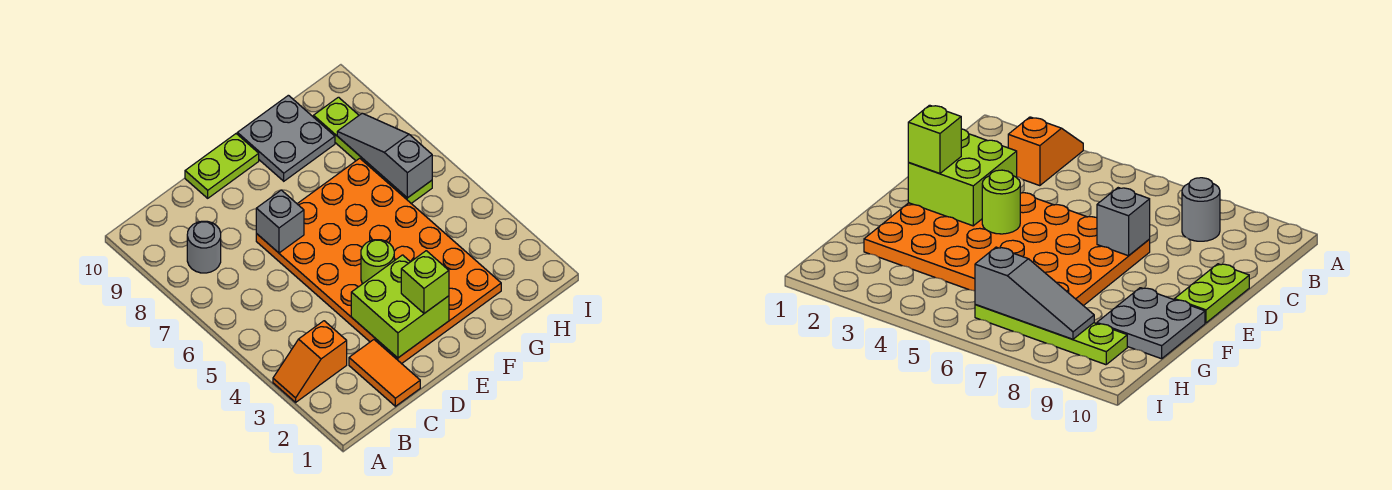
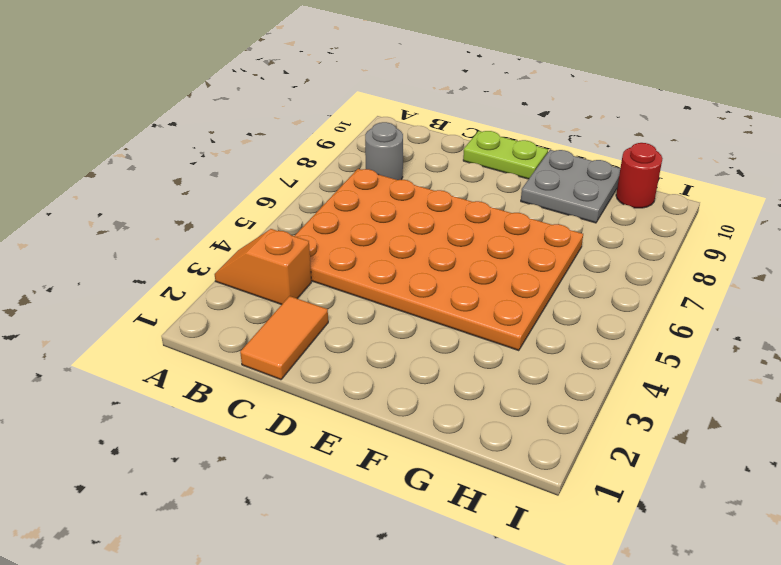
orange plate B4:G7 level 1 -> orange plate D2:G7 level 1
red round brick H10 level 1 -> none
none -> lime plate H6:H9 level 1
none -> lime brick D2:E3 level 2
none -> grey brick D7 level 2

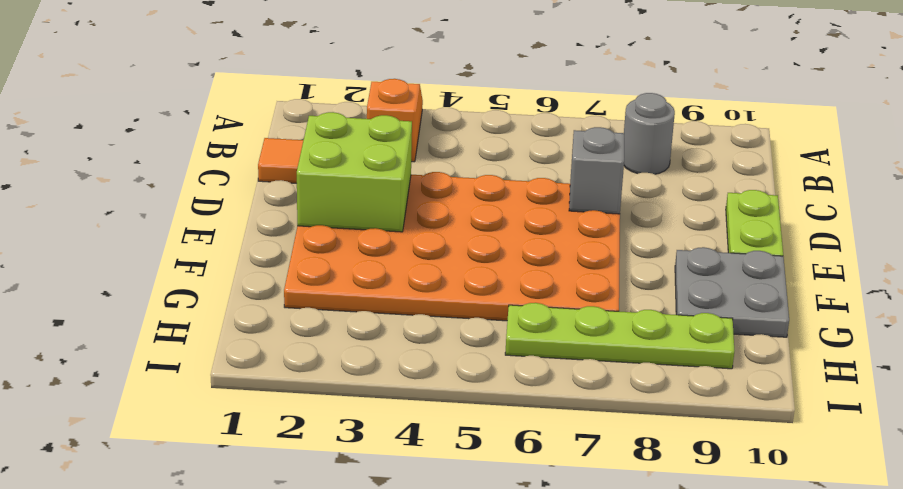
none -> lime round brick E4 level 2
none -> grey slope H6:H8 level 2 top 6
none -> lime brick E2 level 3

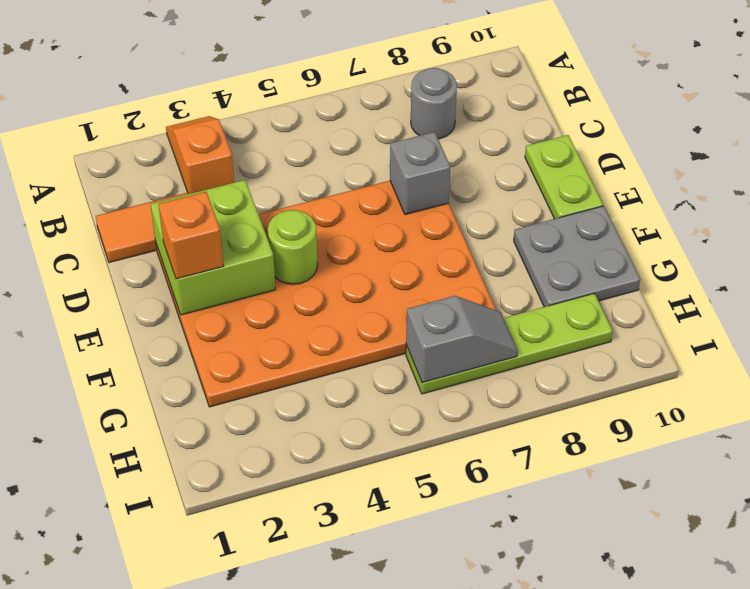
orange brick E2 level 3 -> lime brick E2 level 3
grey slope H6:H7 level 2 top 6 -> grey slope H6:H8 level 2 top 6

